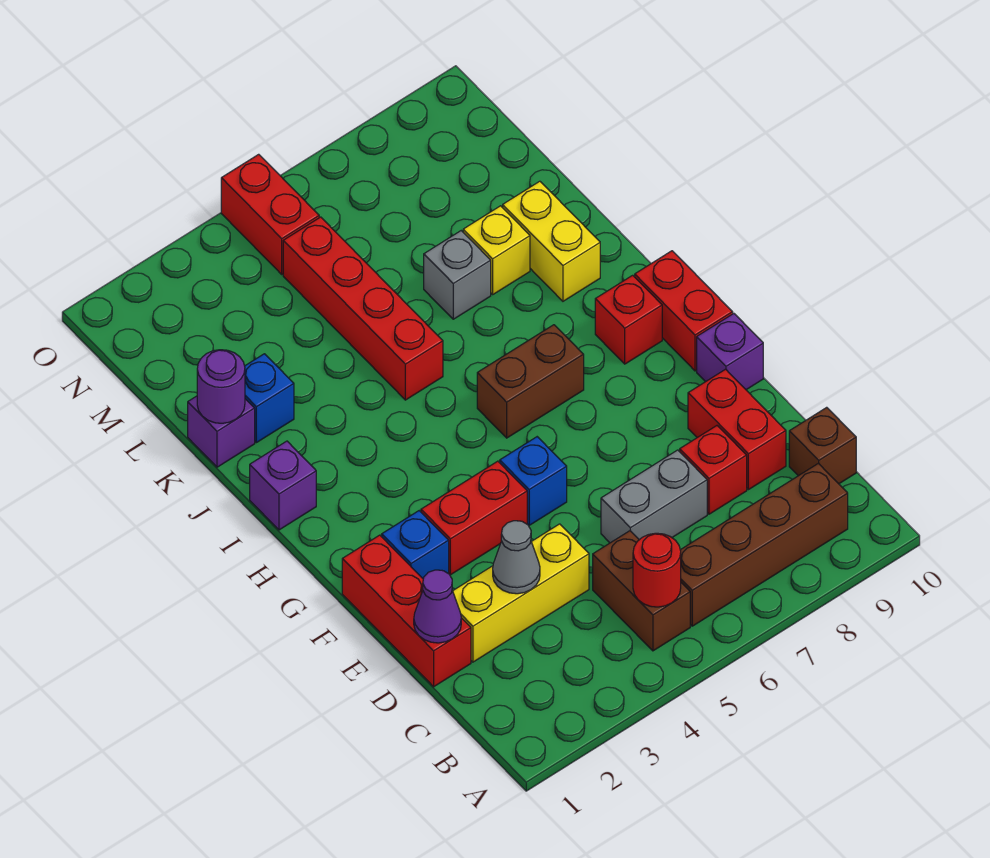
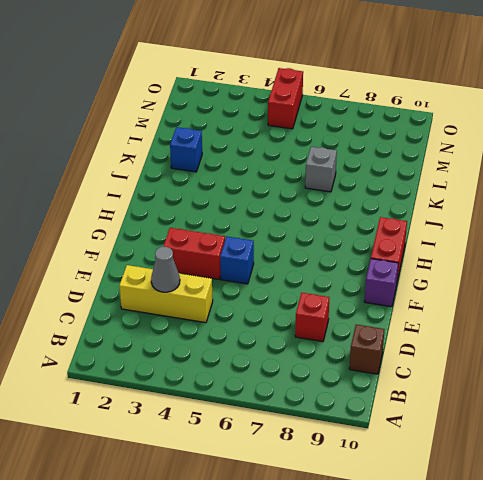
none -> brown brick B5:C5 level 1
none -> brown brick B6:B9 level 1
none -> red brick D1:F1 level 1

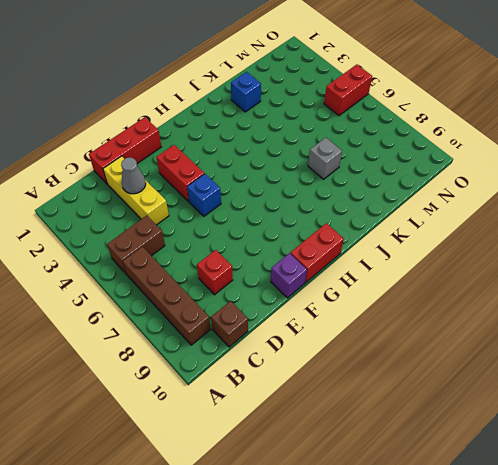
none -> grey brick D6:D7 level 1
none -> red brick D9:E9 level 1
none -> blue brick F2 level 1

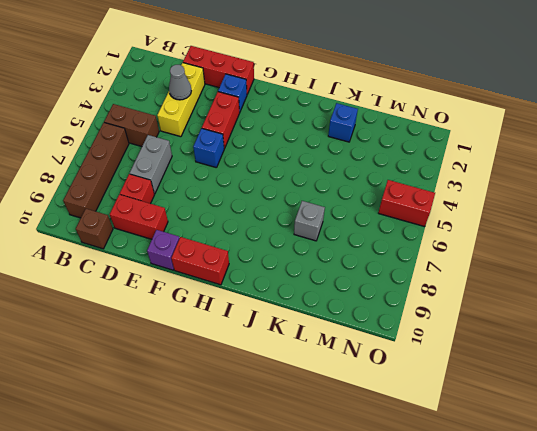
none -> brown brick H6:H7 level 1
none -> red brick H9 level 1
none -> purple brick I1 level 1

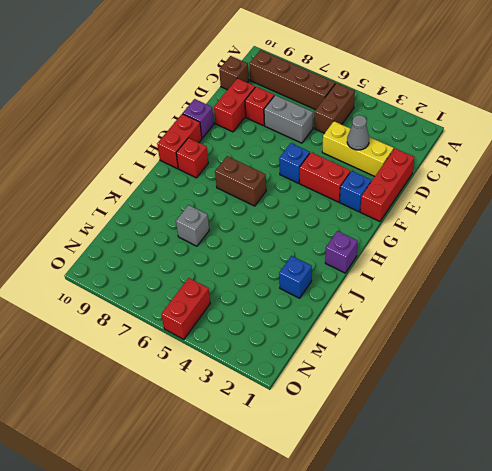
none -> red brick J5:M5 level 1
none -> yellow brick J9:K9 level 1
none -> purple brick K1 level 1

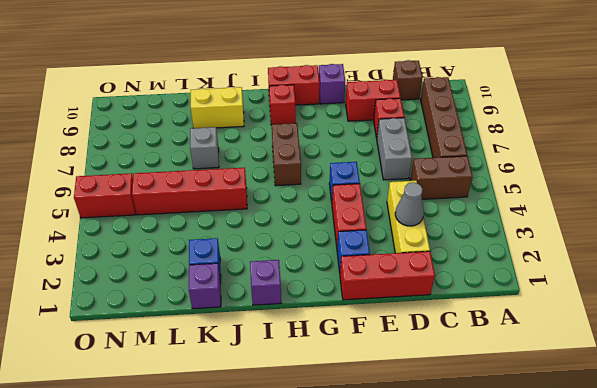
none -> yellow brick K8 level 1
none -> red round brick B5 level 2
none -> purple cone D1 level 2

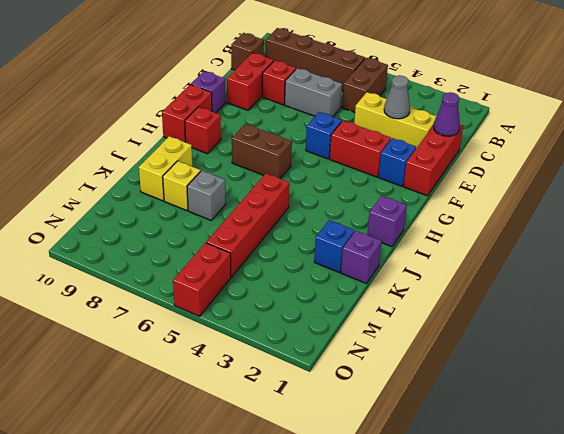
none -> red round brick B5 level 2
none -> purple round brick K1 level 2

